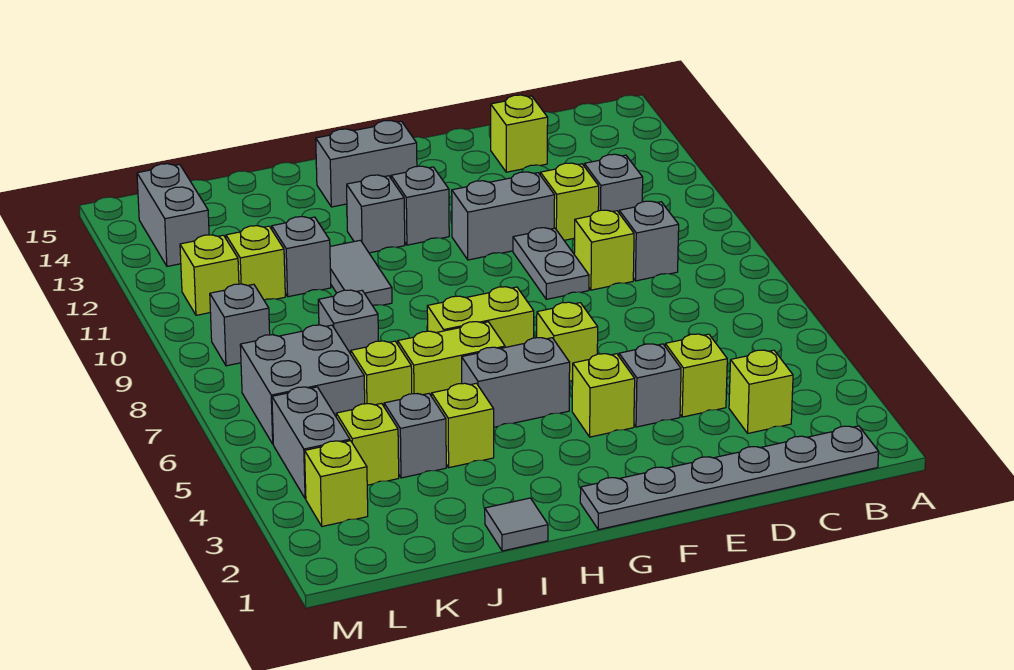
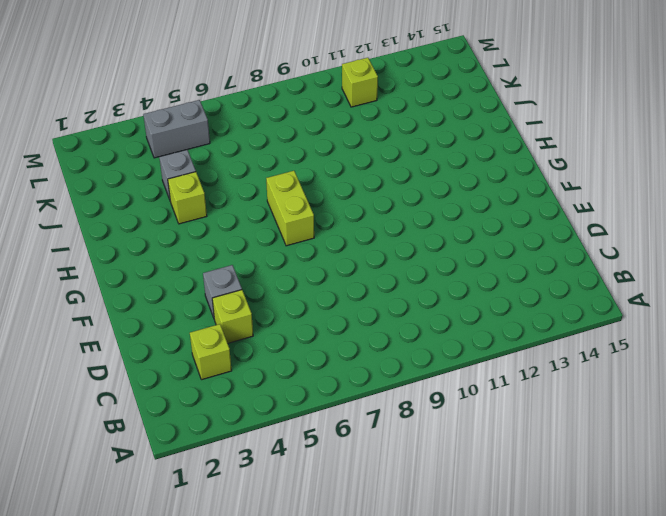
none -> grey plate B1:G1 level 1
none -> grey brick C9 level 1
none -> grey brick C11 level 1
none -> lime brick D9 level 1

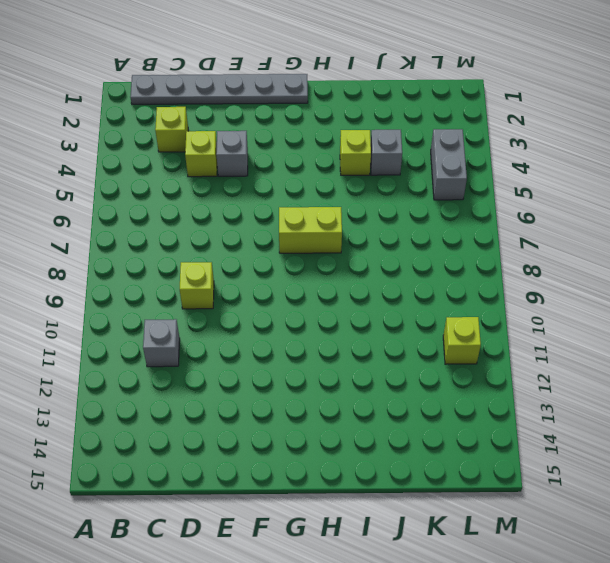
none -> grey brick C9 level 1
none -> lime brick D11 level 1
none -> lime brick D14 level 1
none -> grey plate E9:E10 level 1

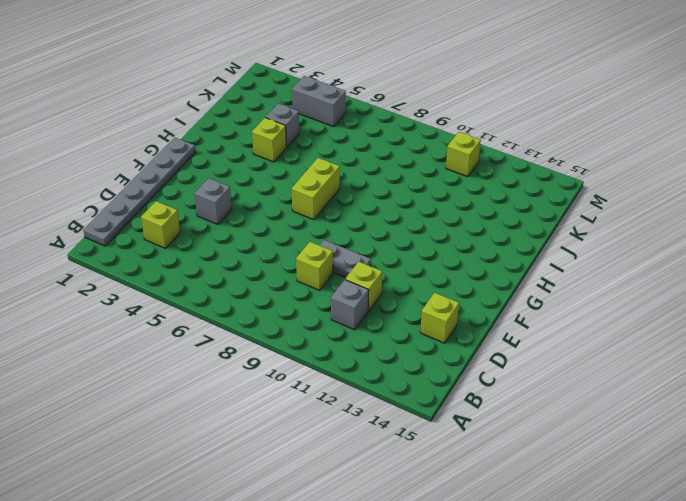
none -> grey brick C9 level 1
none -> lime brick D4 level 1
none -> grey brick E11:F11 level 1
none -> lime brick F4 level 1

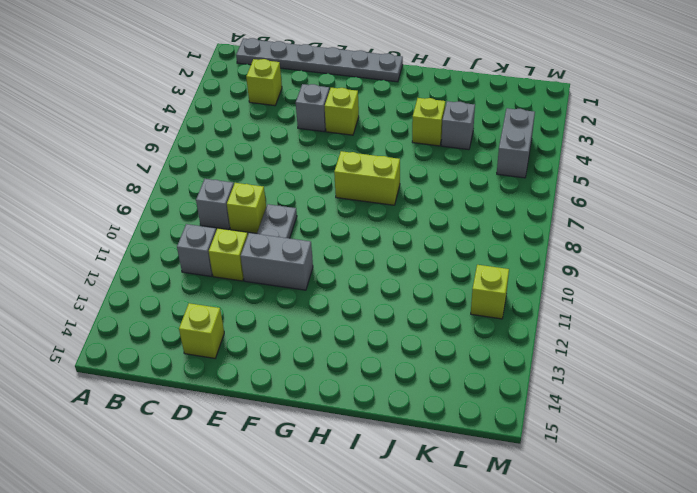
none -> lime brick D4 level 1
none -> lime brick F6 level 1
none -> grey brick G5:H5 level 1
none -> grey brick G12 level 1

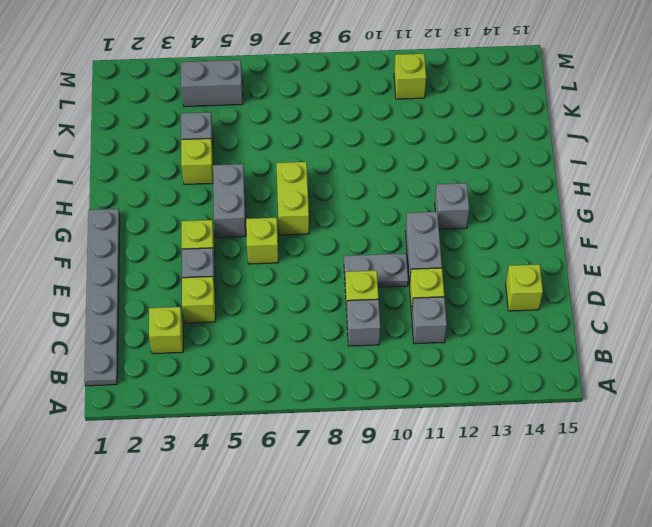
none -> grey brick G14:H14 level 1
none -> lime brick H6:I6 level 1
none -> grey brick H12 level 1
none -> grey tile I1 level 1

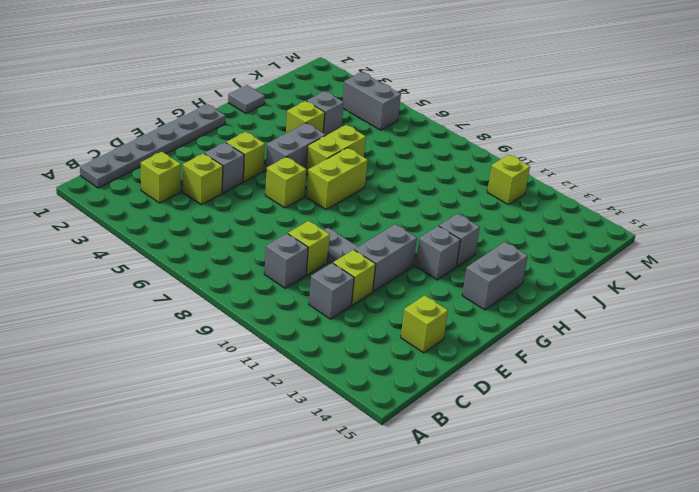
none -> grey tile I10:I11 level 1
none -> lime brick J6 level 1
none -> grey brick J8 level 1
none -> grey brick J11 level 1

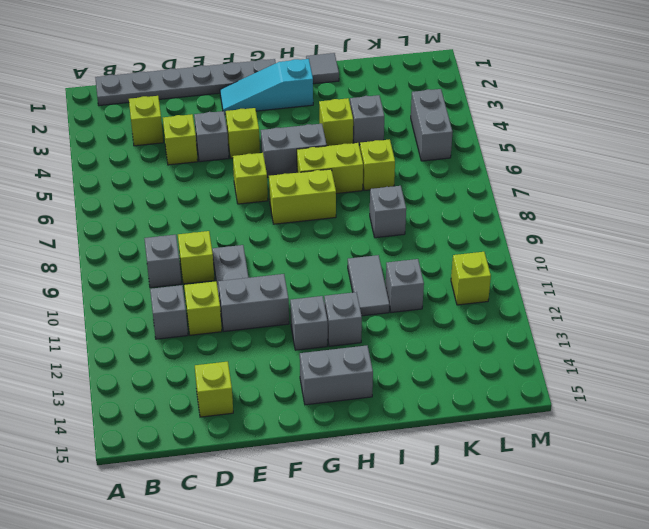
cyan slope F2:H2 level 1 top H -> none
none -> lime brick K4 level 1
none -> grey brick K6:L7 level 1
none -> lime brick K11 level 1
none -> lime brick L3 level 1

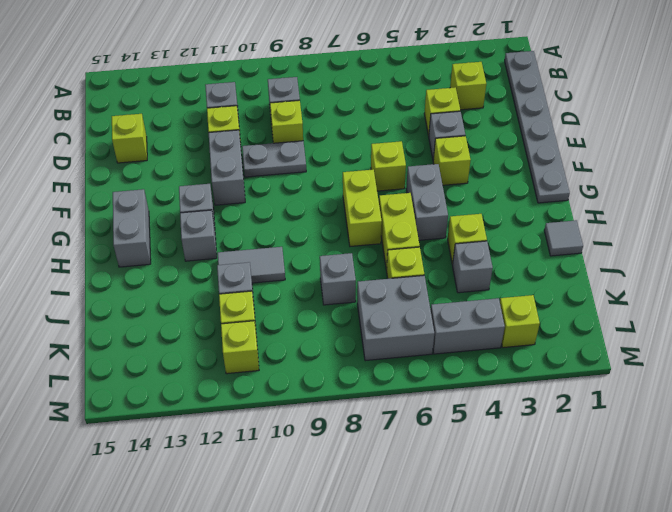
none -> lime brick K4 level 1
none -> grey brick L9 level 1
none -> grey brick L13:L14 level 1

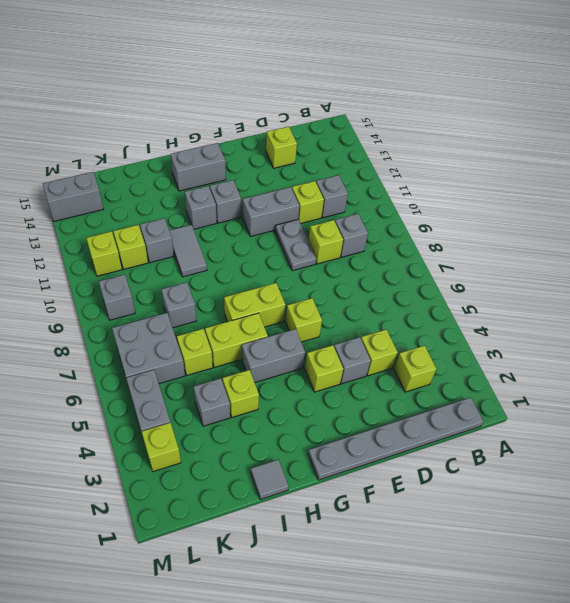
grey brick L14:M14 level 1 -> grey brick L13:L14 level 1
none -> lime brick K4 level 1

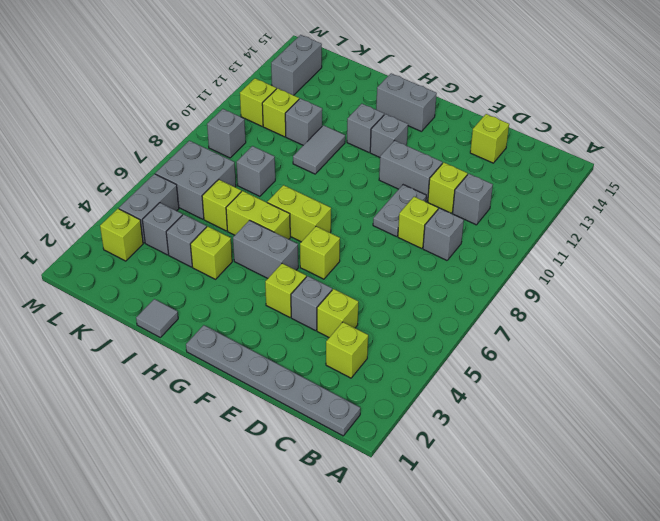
grey brick K4 level 1 -> lime brick K4 level 1

